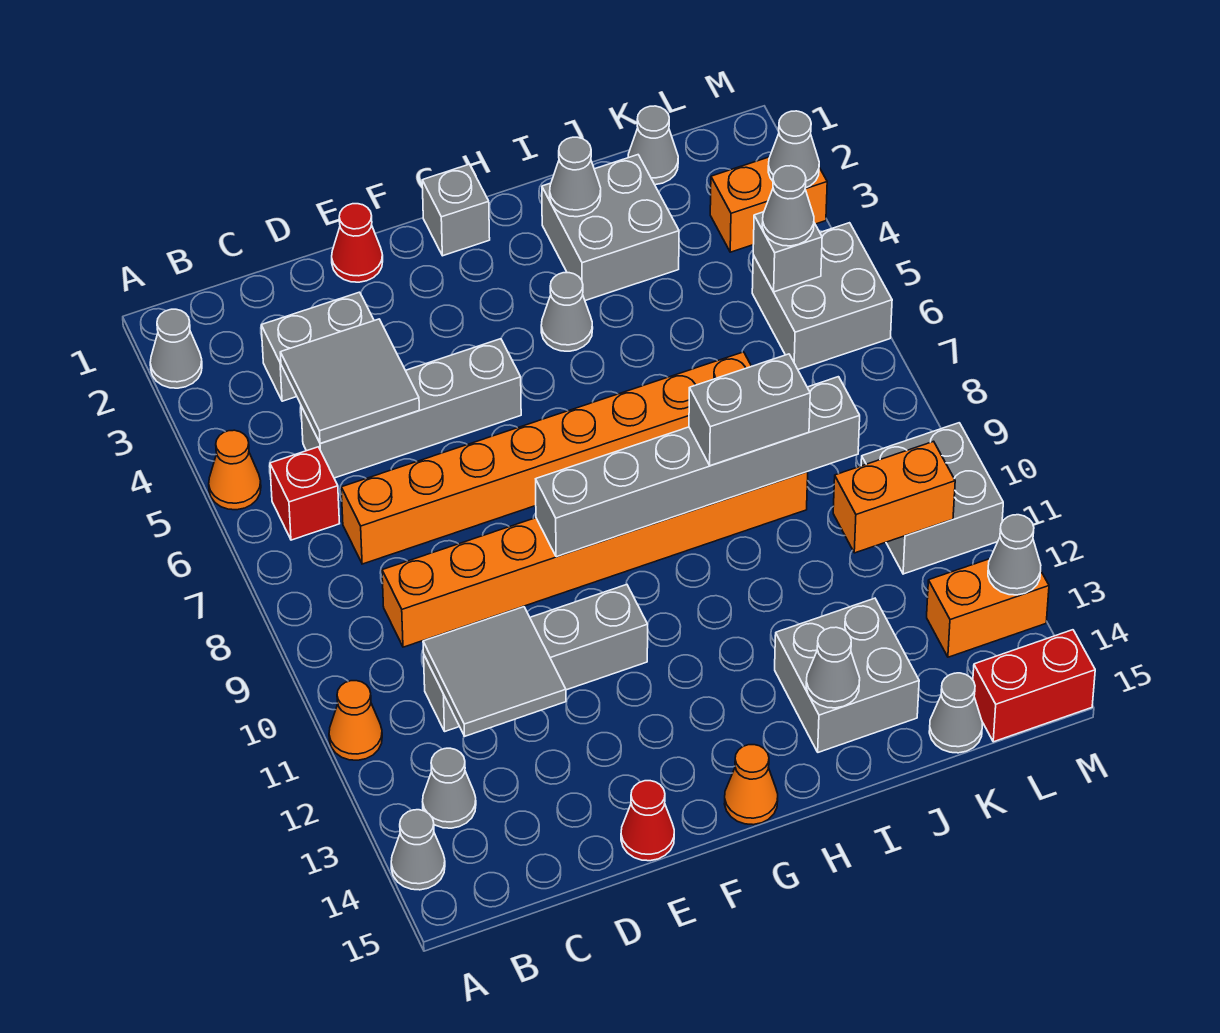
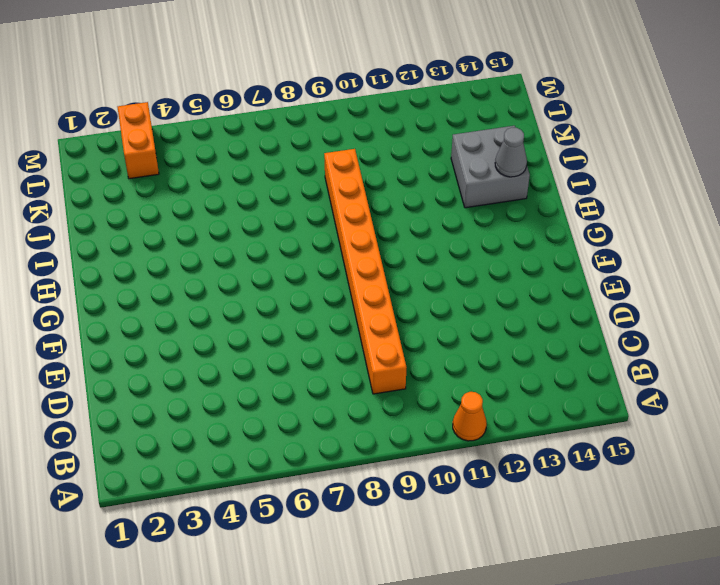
none -> grey cone A2 level 1
none -> orange cone A5 level 1
none -> grey cone A14 level 1
none -> red brick B6 level 1

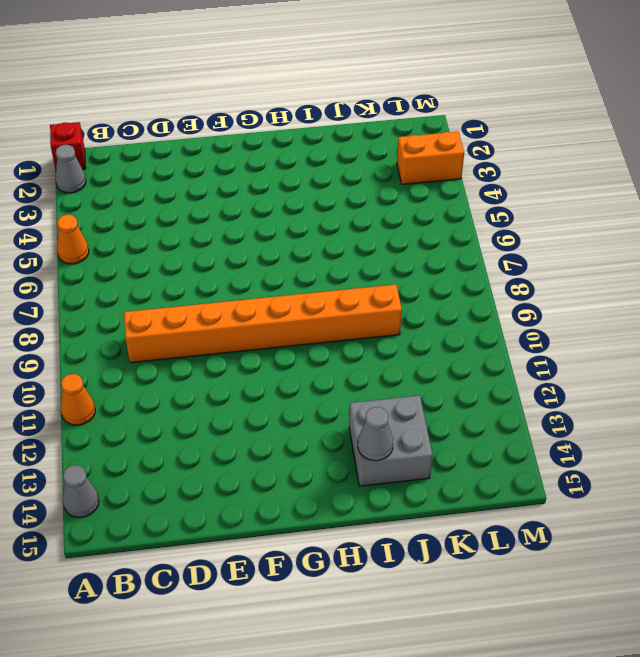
red brick A1 level 1 -> red brick B6 level 1
none -> grey cone B13 level 1
none -> grey brick C3:D3 level 1
none -> grey brick C5:F5 level 1
none -> orange brick C7:J7 level 1

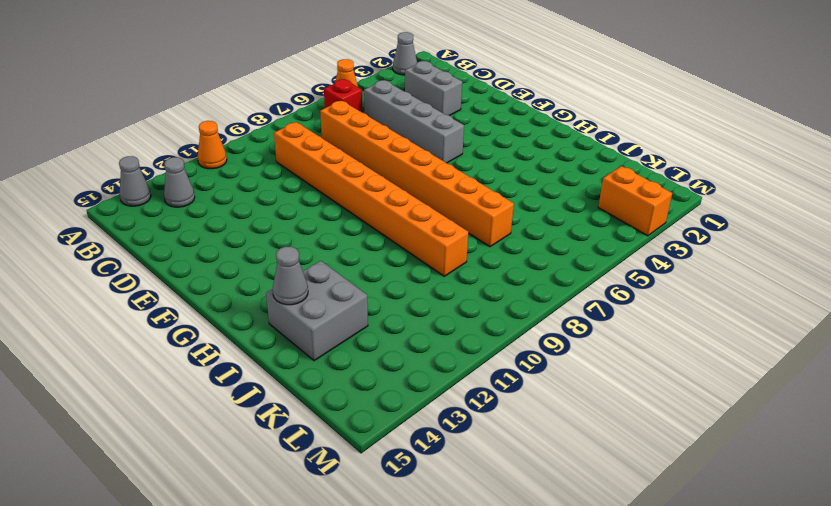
none -> grey brick C11:F11 level 1
none -> red cone E1 level 1
none -> red cone E15 level 1
none -> grey brick G1 level 1

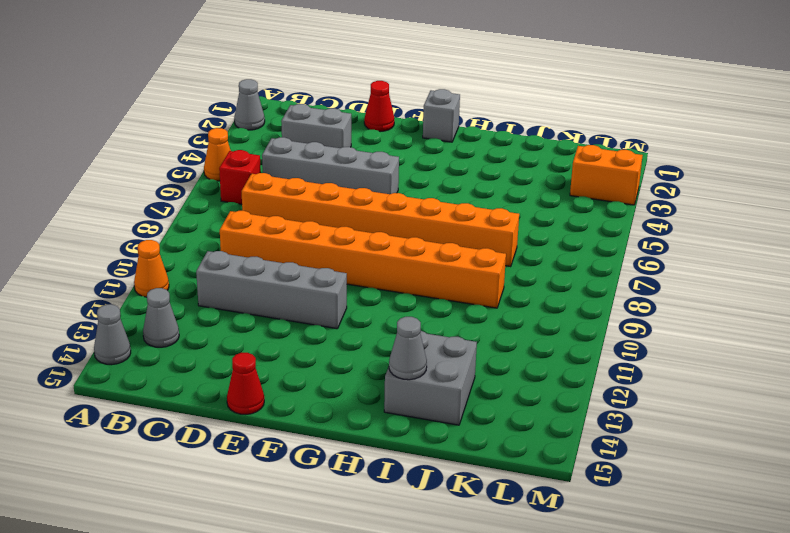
none -> orange cone G15 level 1
none -> grey cone H4 level 1
none -> grey brick I2:J3 level 1
none -> grey cone K1 level 1

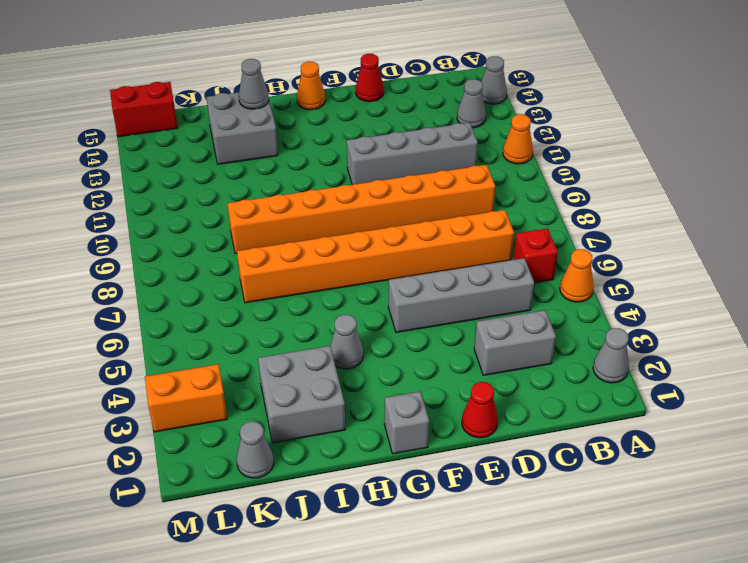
none -> grey cone K15 level 1
none -> grey brick L5:M6 level 1
none -> grey brick L10:M11 level 1
none -> orange brick L13:M13 level 1

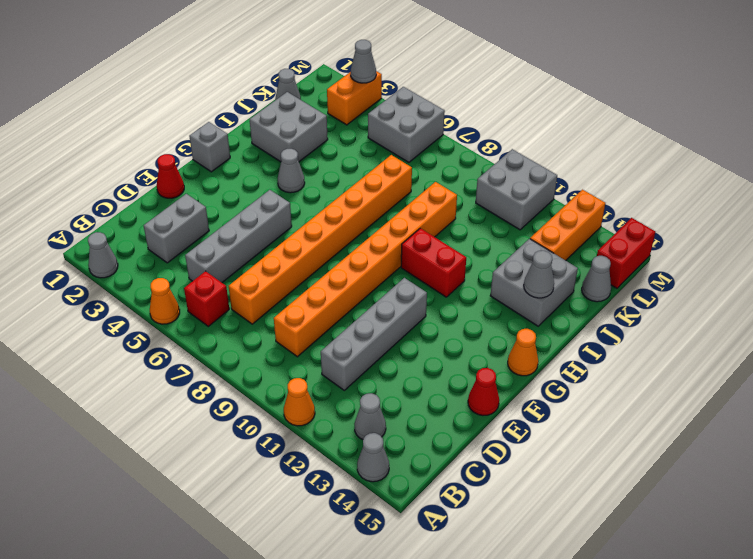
red brick H10:H11 level 1 -> none
orange brick K13:M13 level 1 -> orange brick L13:M13 level 1
none -> grey tile C4:D5 level 2
none -> grey tile C11:D12 level 2
none -> grey brick F9:K9 level 2
none -> grey cone I2 level 2

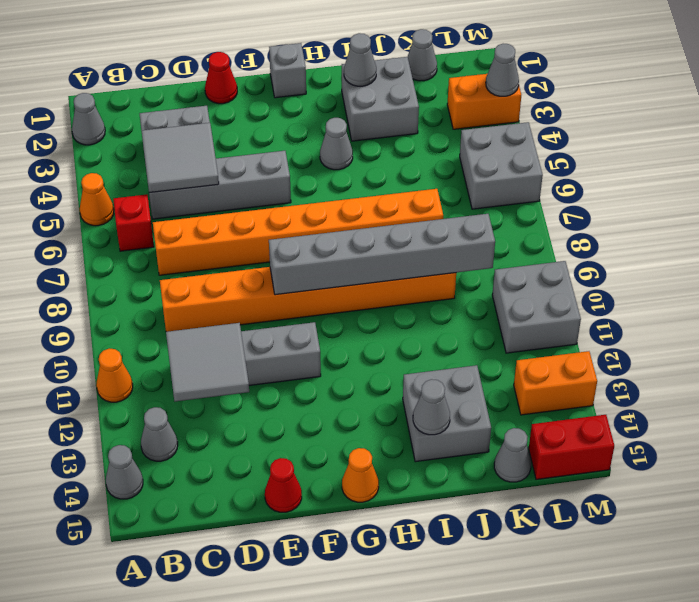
none -> orange brick K11:L11 level 2
none -> grey brick L5 level 2
none -> grey cone M13 level 2
none -> grey brick I9:J9 level 3

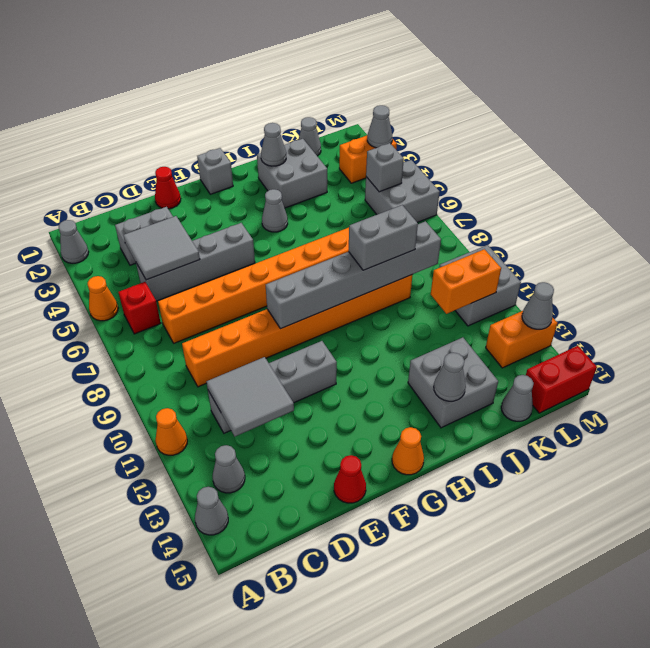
none -> grey cone L5 level 3

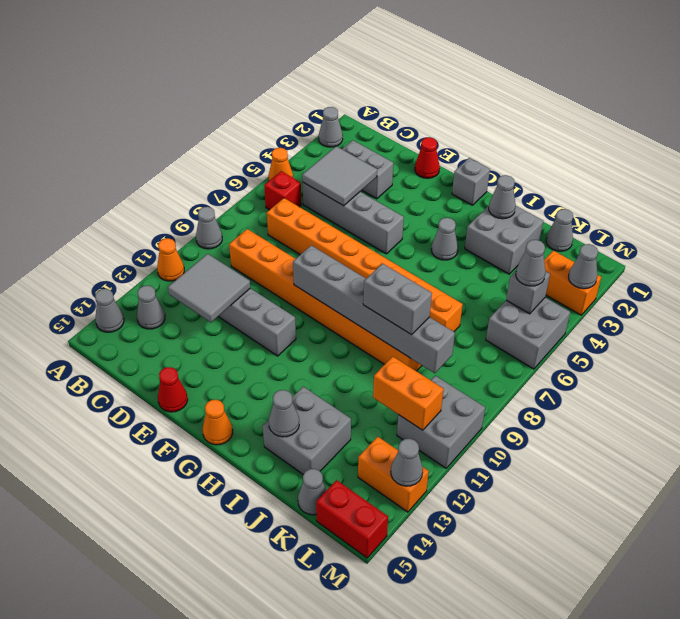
grey cone A9 level 1 -> none

